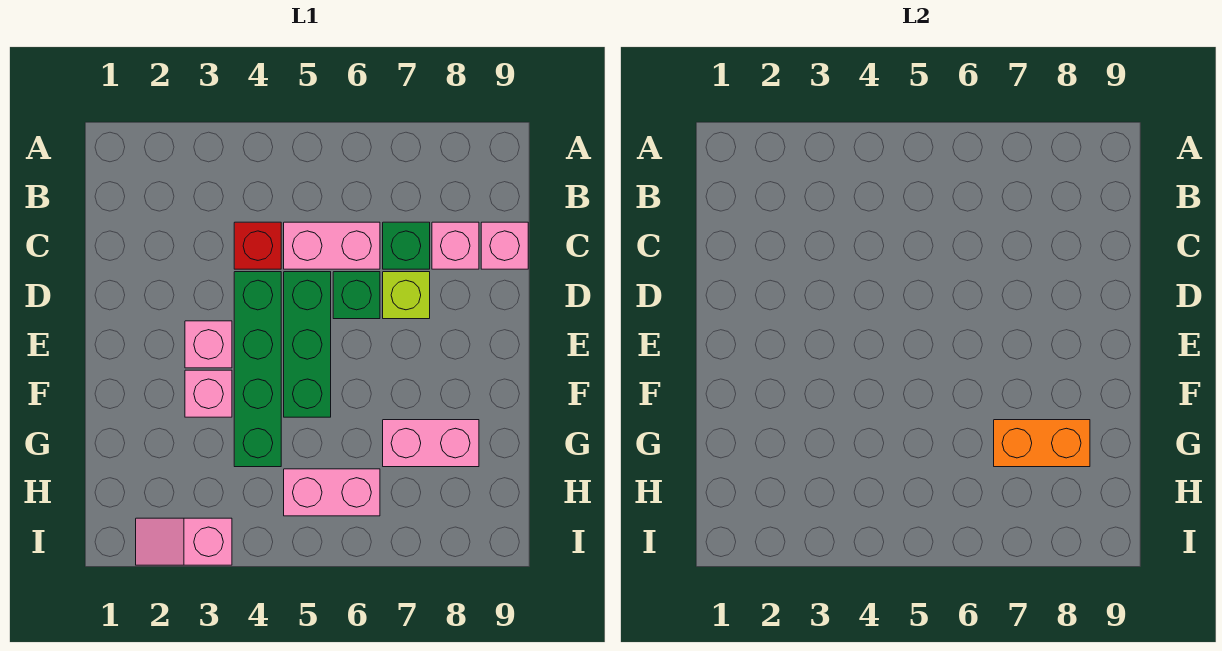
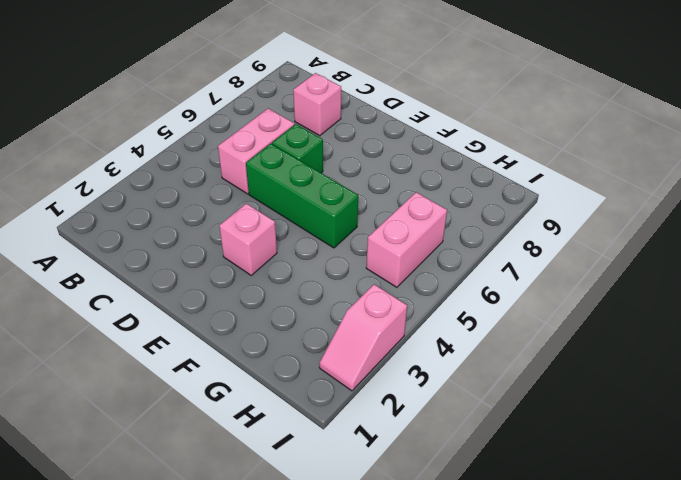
none -> red brick C4 level 1
none -> green brick C7 level 1
none -> pink brick C9 level 1

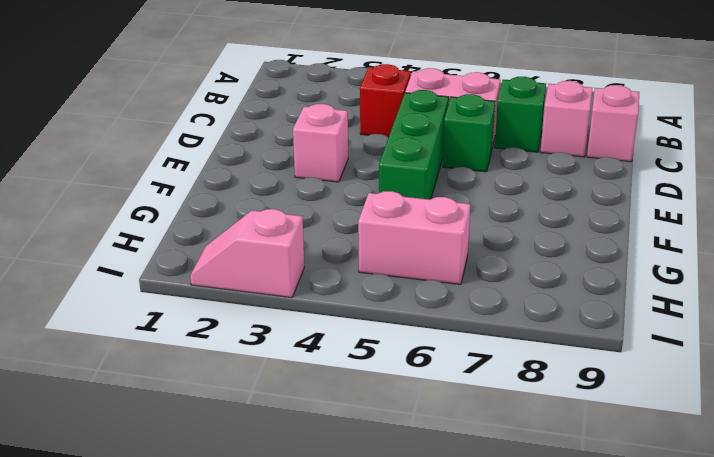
none -> green brick D4:G4 level 1
none -> lime brick D7 level 1
none -> pink brick F3 level 1

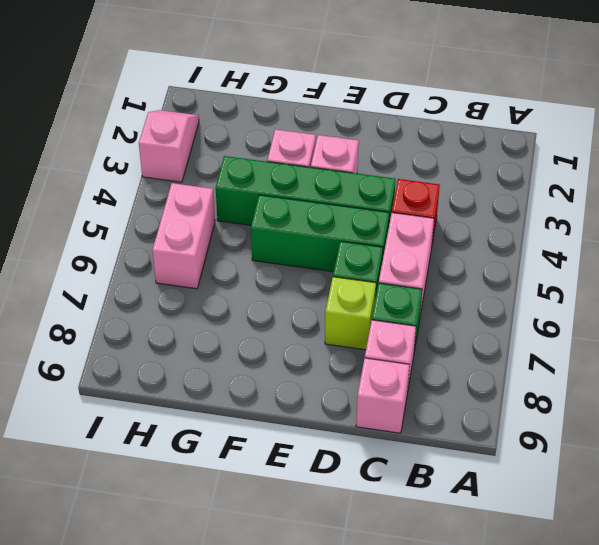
none -> pink brick G7:G8 level 1
none -> orange brick G7:G8 level 2

